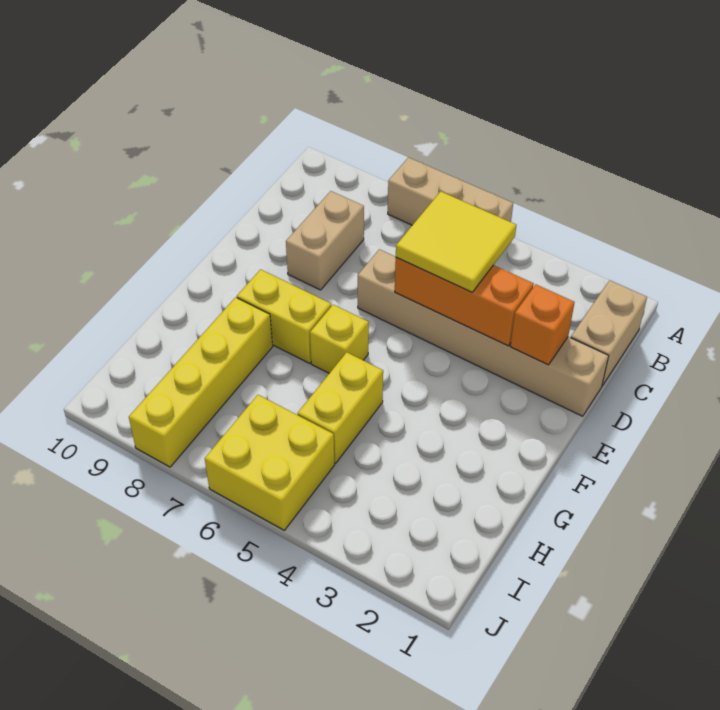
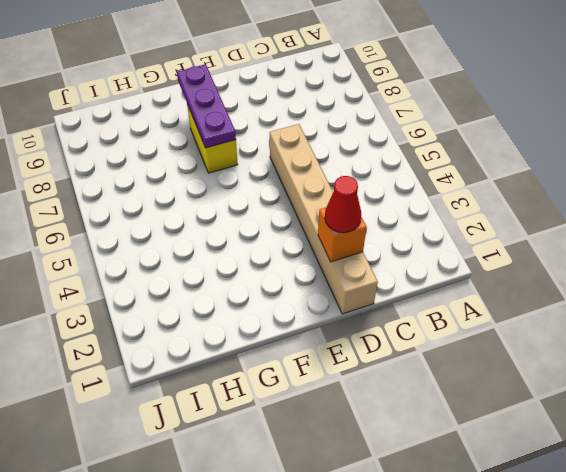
red cone D2 level 3 -> none
purple plate F7:F9 level 2 -> none
none -> tan brick A5:A7 level 1
none -> tan brick B1:C1 level 1
none -> tan brick C8:D8 level 1

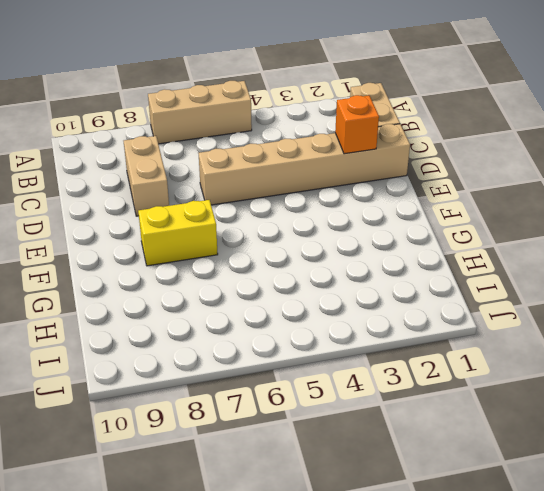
none -> yellow brick F6 level 1
none -> yellow brick G5:H5 level 1
none -> yellow brick G8:J8 level 1

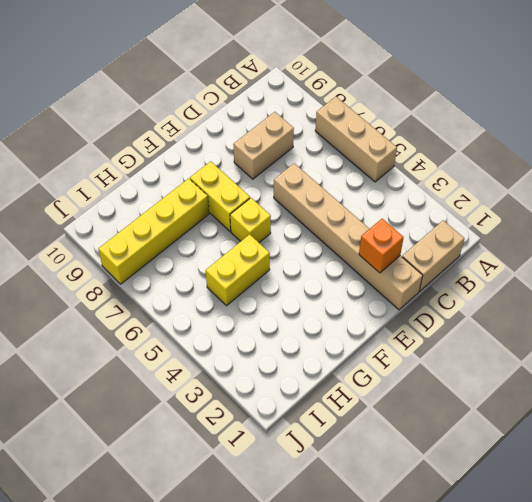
none -> yellow brick I5:J6 level 1
none -> orange brick D3:D5 level 2
none -> yellow tile C4:D5 level 3

